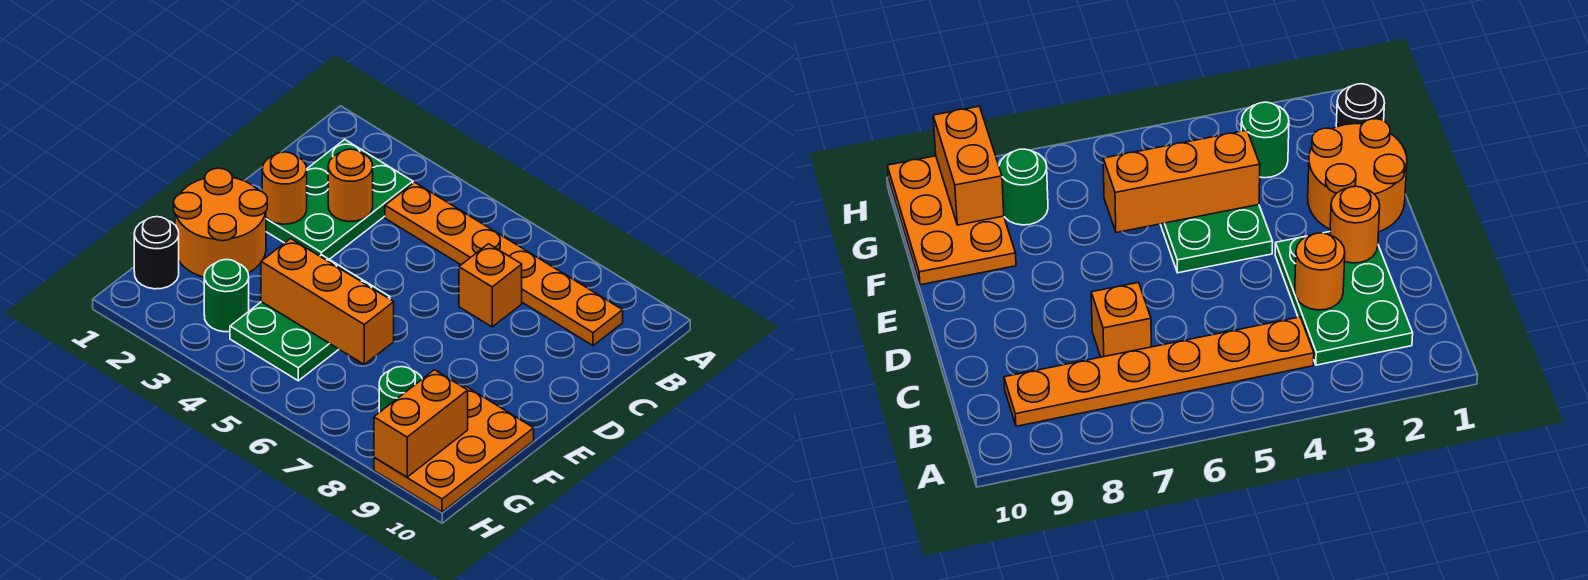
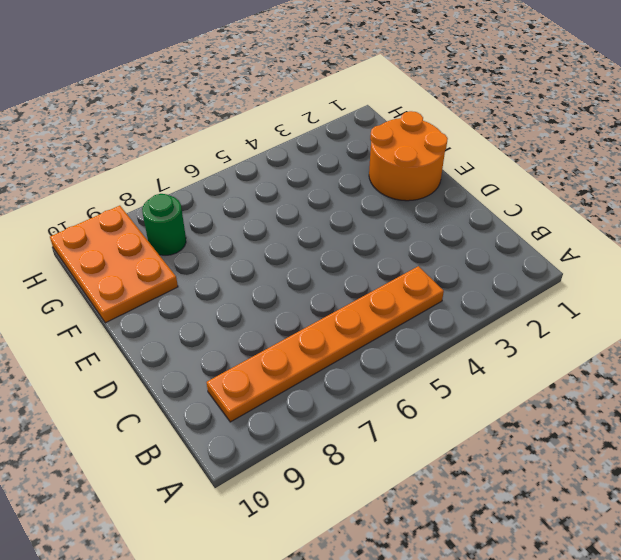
none -> green plate B2:D3 level 1
none -> orange brick C7 level 1
none -> green plate E4:G5 level 1

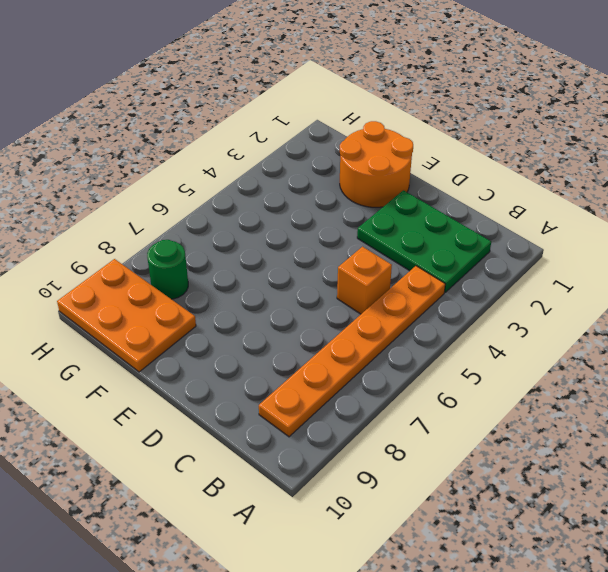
orange brick C5 level 1 -> orange brick C7 level 1
none -> green plate E4:G5 level 1
none -> black round brick G1 level 1
none -> green round brick G3 level 1

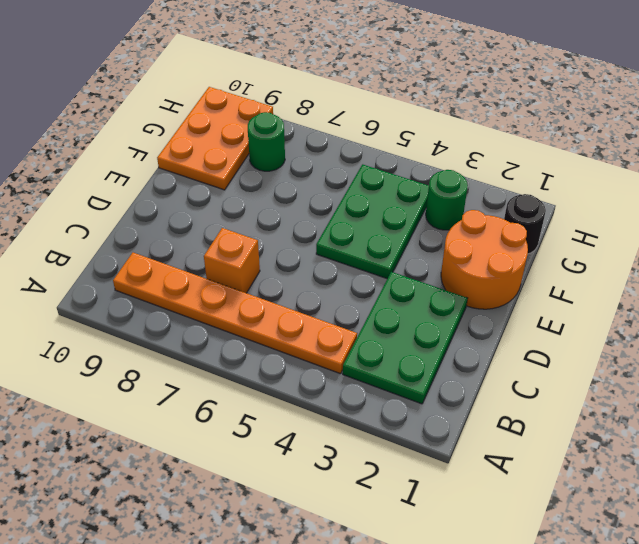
none -> orange round brick C3 level 2
none -> orange round brick D2 level 2
none -> orange brick F4:F6 level 2

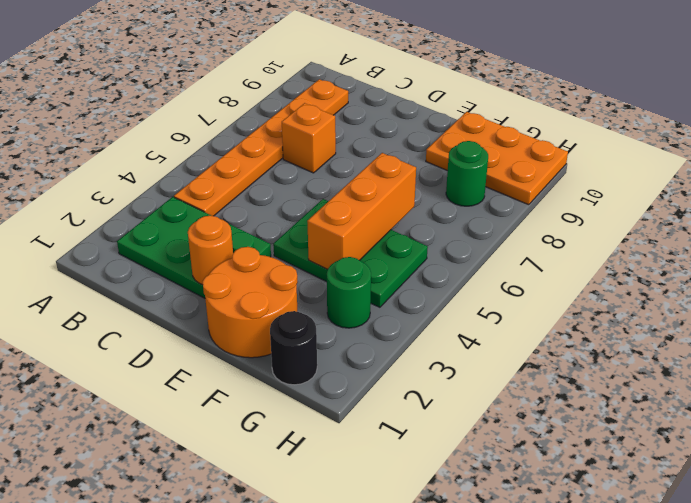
none -> orange round brick C3 level 2
none -> orange brick G9:H9 level 2

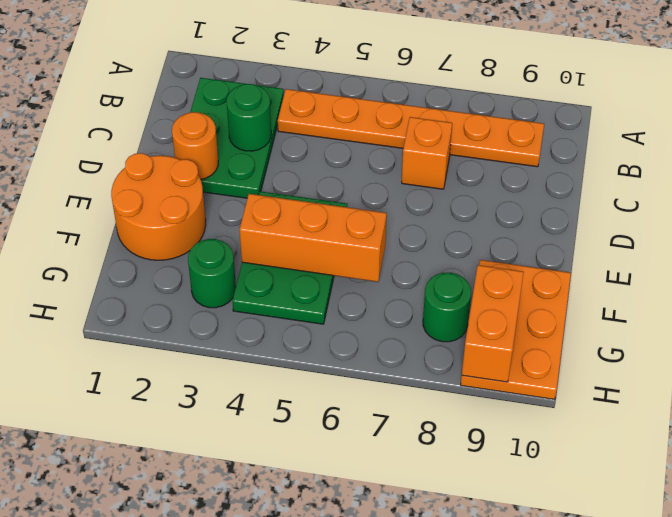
green round brick C3 level 2 -> orange round brick C3 level 2
none -> black round brick G1 level 1

